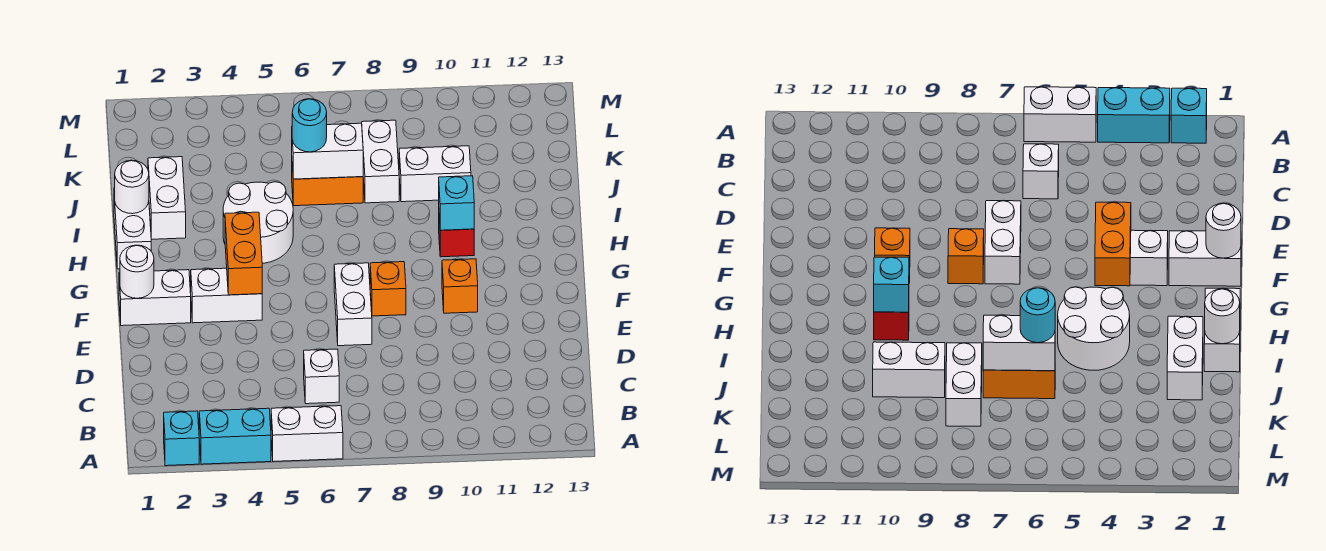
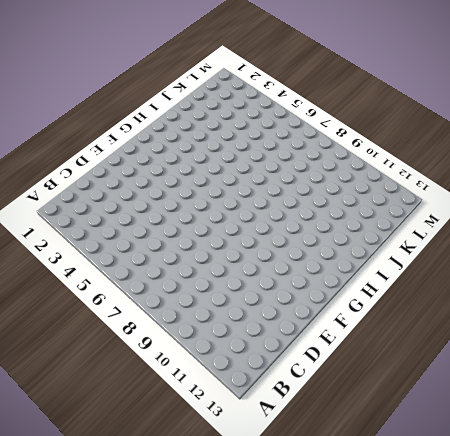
none -> cyan brick A2 level 1
none -> cyan brick A3:A4 level 1
none -> white brick A5:A6 level 1

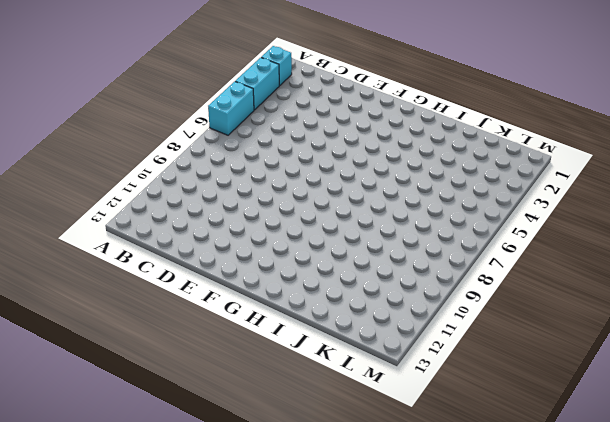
cyan brick A5:A6 level 1 -> white brick A5:A6 level 1
none -> white brick C6 level 1
none -> white brick E7:F7 level 1
none -> white brick F1:F2 level 1

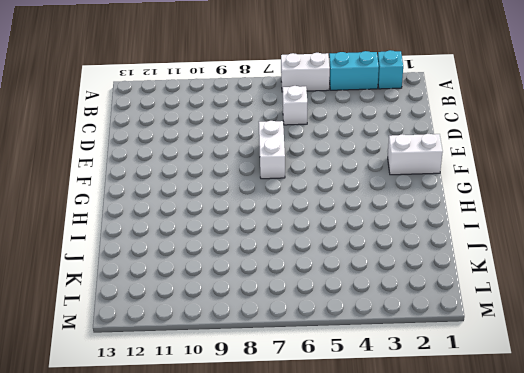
none -> white brick F3:F4 level 1
none -> orange brick F8 level 1
none -> orange brick F10 level 1

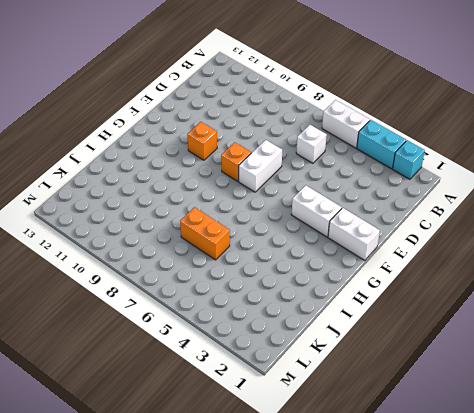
none -> white brick H1:I1 level 1
none -> white round brick H4:I5 level 1
none -> red brick H10 level 1

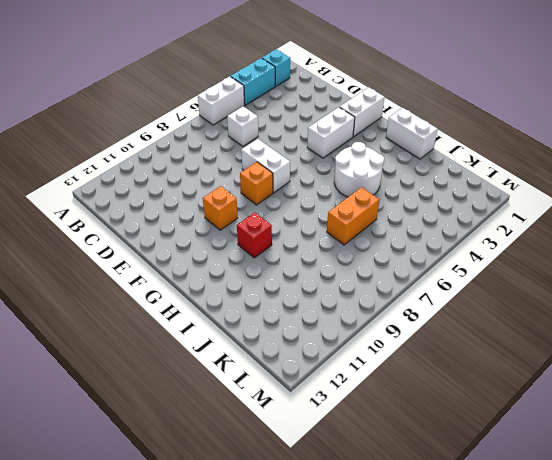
none -> white brick I2:J2 level 1
none -> white brick J8:K8 level 1
none -> white brick J9:J10 level 1

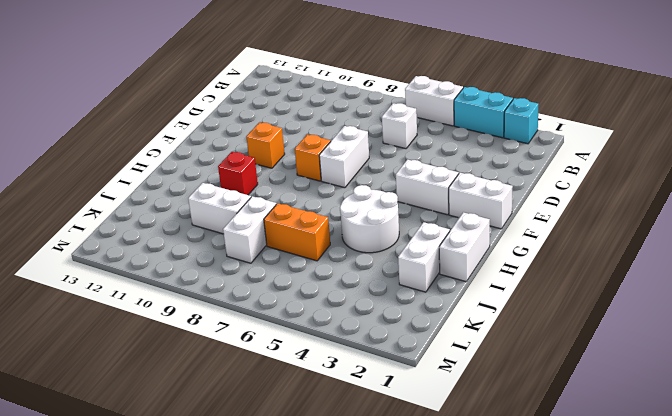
none -> white round brick F1 level 2
none -> orange brick F4:G4 level 2
none -> cyan brick H10 level 2

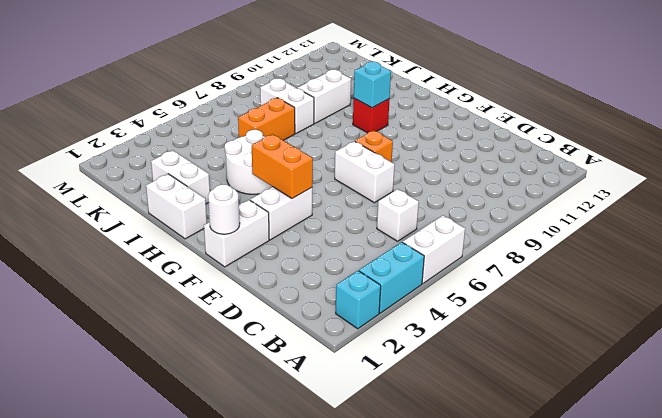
none -> orange brick F10 level 1
none -> white round brick I1 level 2
none -> white brick J6:J7 level 2

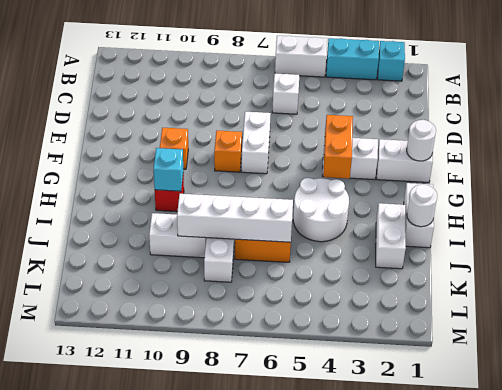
white brick J6:J9 level 2 -> white brick J6:J7 level 2
none -> cyan round brick J6 level 3

